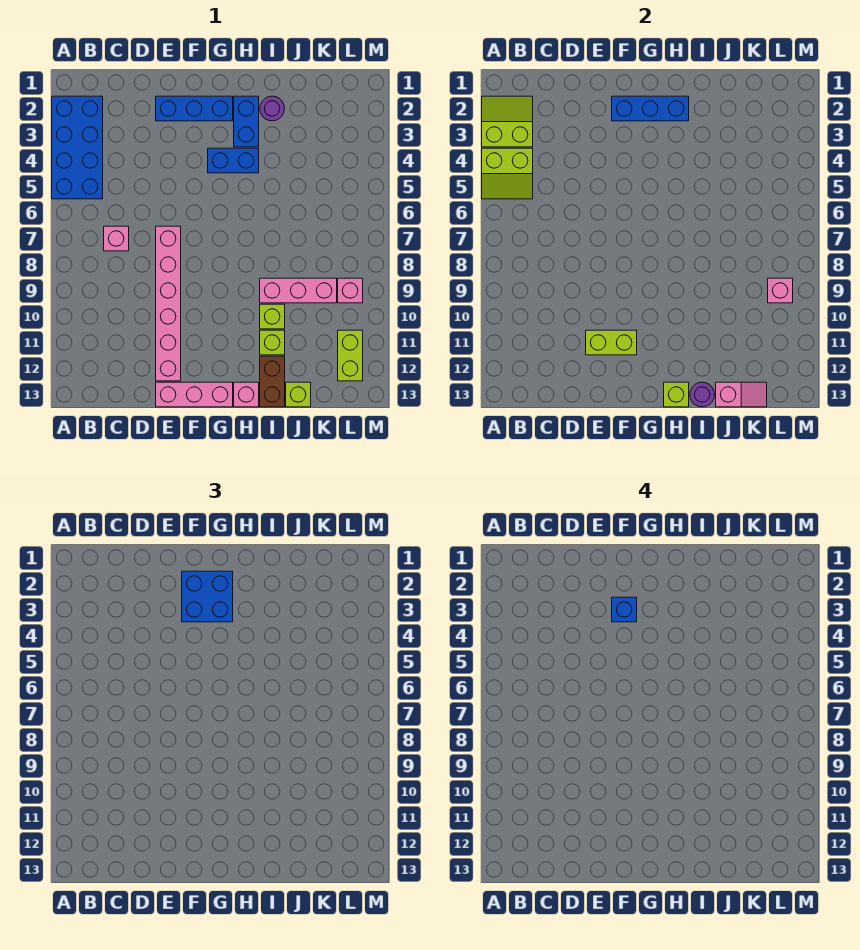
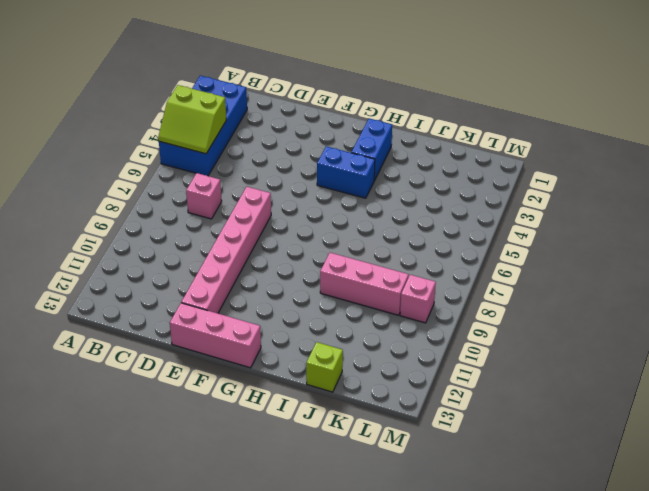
none -> blue brick E2:G2 level 1
none -> pink brick H13 level 1
none -> purple round brick I2 level 1

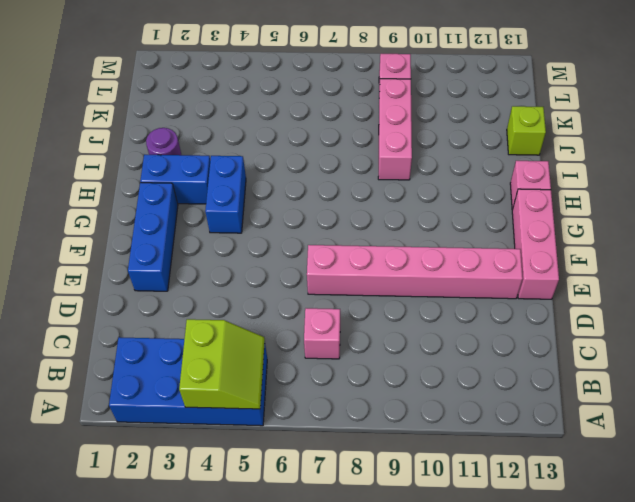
none -> lime brick I10 level 1
none -> lime brick I11 level 1
none -> brown brick I12:I13 level 1

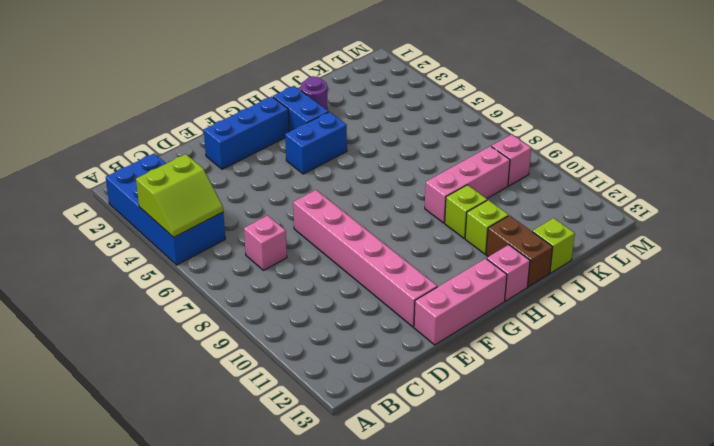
none -> lime brick L11:L12 level 1
none -> lime slope A2:B3 level 2 top 3
none -> lime brick E11:F11 level 2

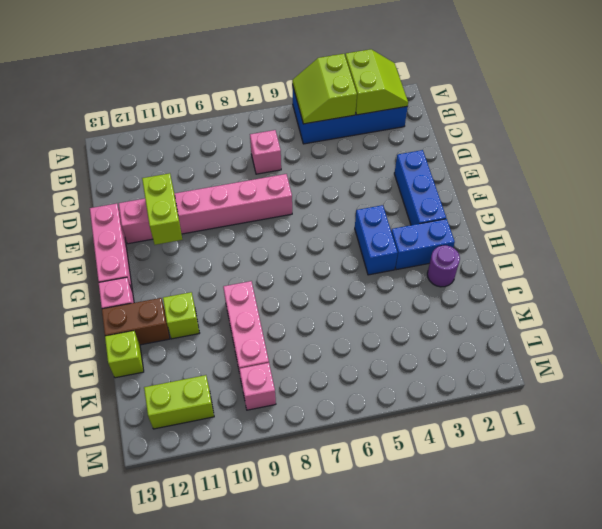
none -> lime brick I10 level 1
none -> blue brick F2:H2 level 2
none -> lime brick H13 level 2

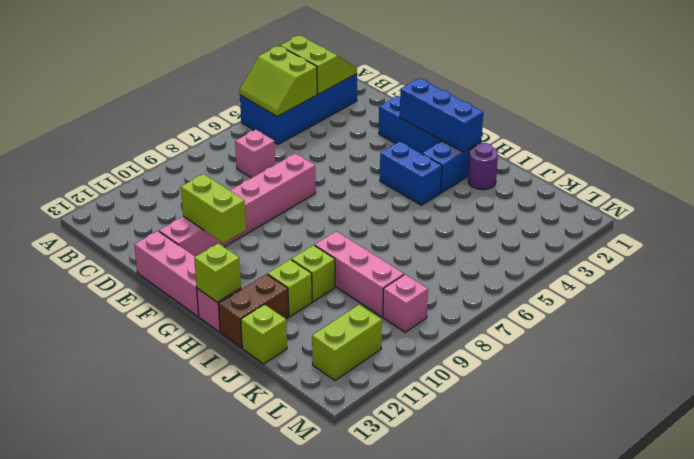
none -> purple round brick I13 level 2
none -> pink slope J13:K13 level 2 top J
none -> pink brick L9 level 2

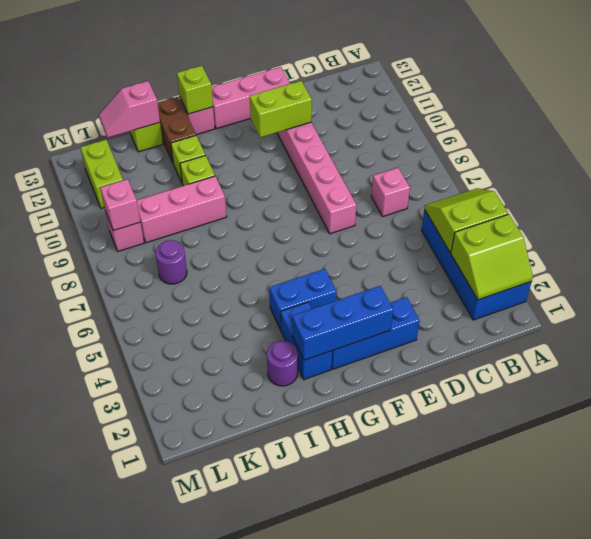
purple round brick K7 level 1 -> purple round brick I13 level 2
none -> blue brick F2:G3 level 3
none -> blue brick F3 level 4

